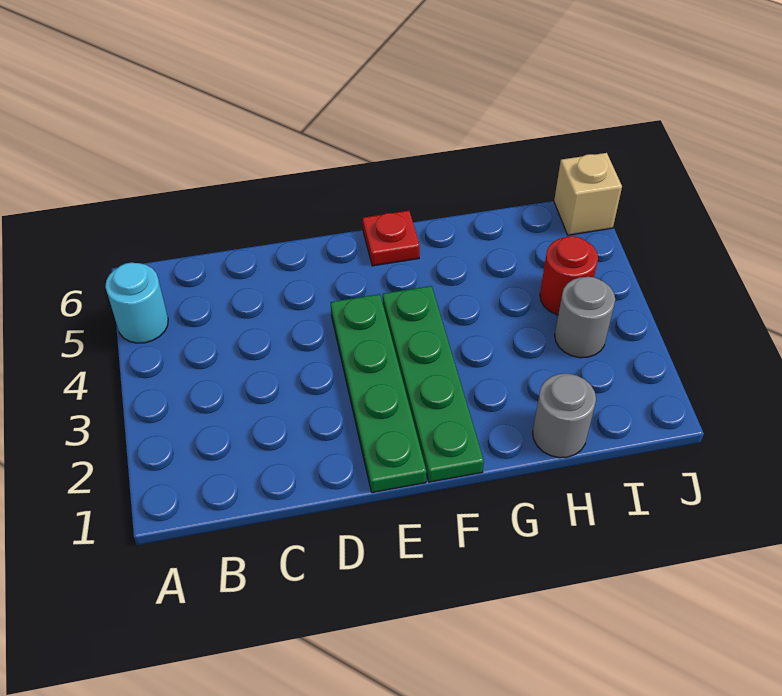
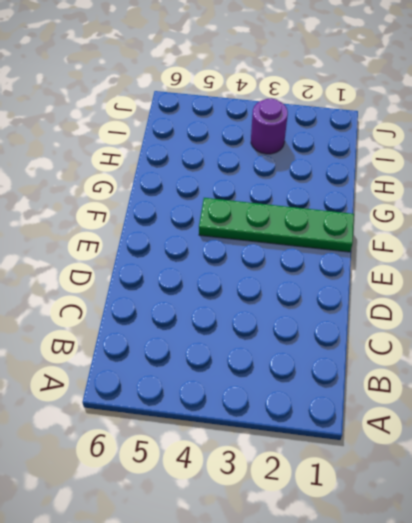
purple round brick I3 level 1 -> grey round brick I3 level 1
none -> cyan round brick A5 level 1
none -> green plate E1:E4 level 1

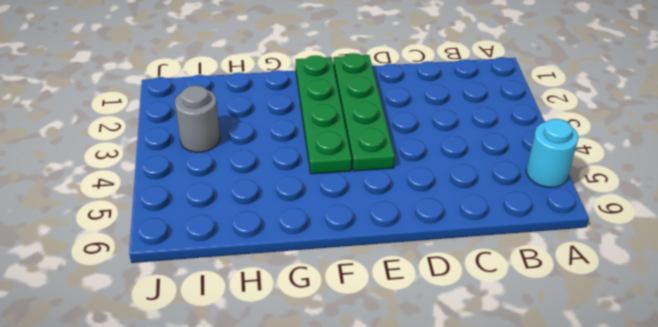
none -> red plate F6 level 1
none -> grey round brick H1 level 1

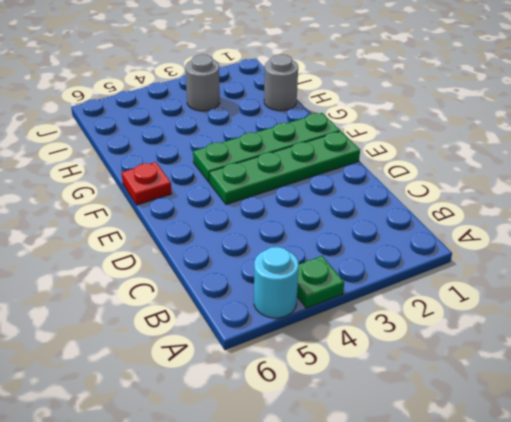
green plate A4 level 1 -> none
none -> red round brick I4 level 1
none -> tan brick J6 level 1

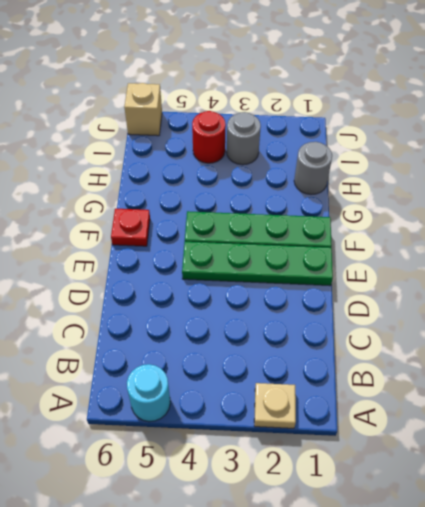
tan plate A2 level 1 -> none

